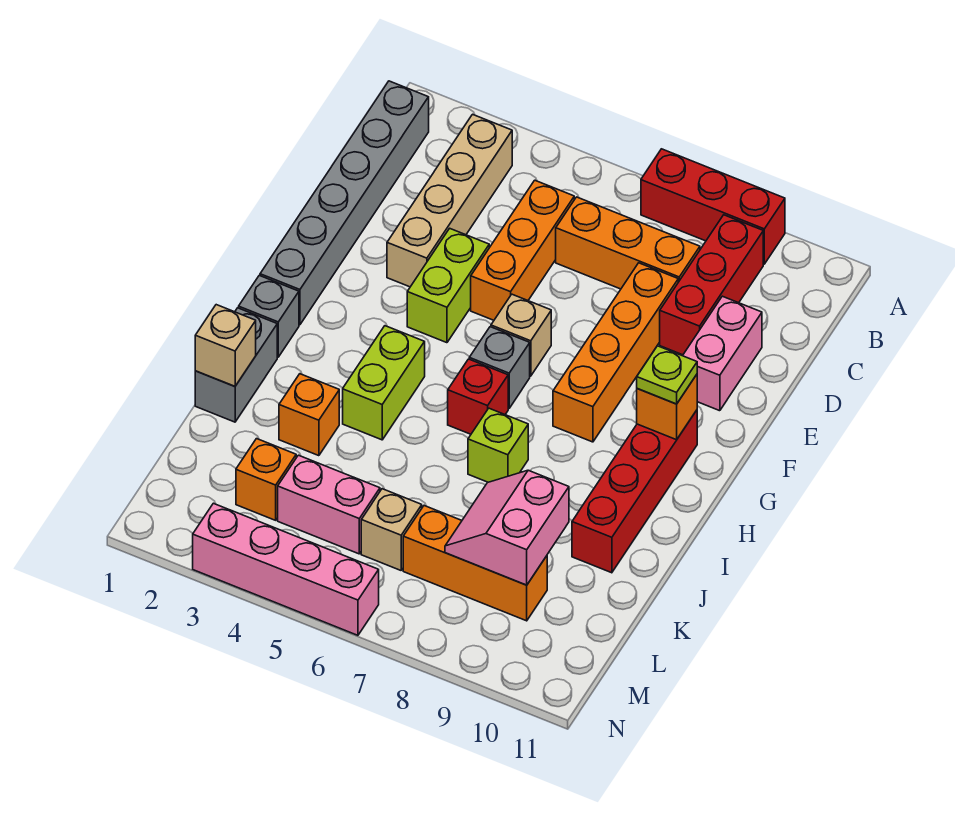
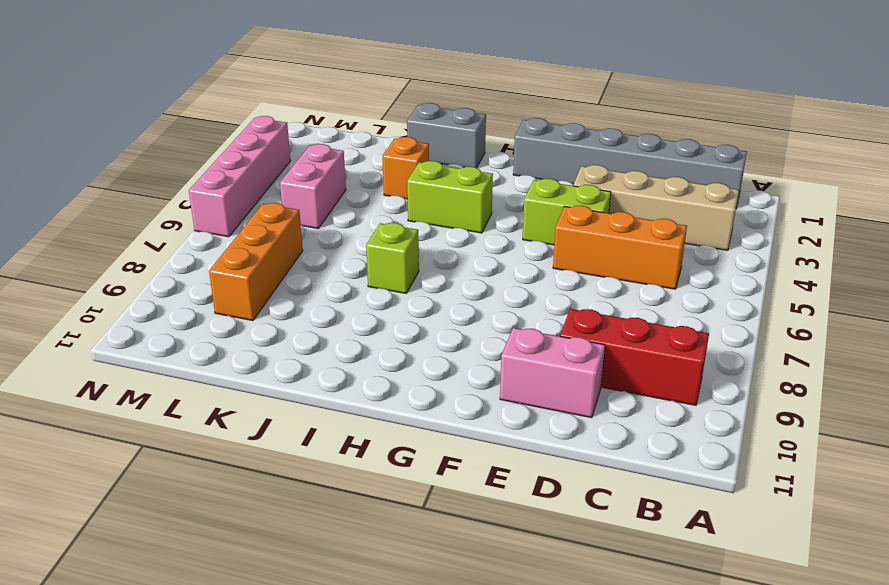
none -> red brick A7:A9 level 1
none -> orange brick C6:C8 level 1
none -> orange brick D8:G8 level 1

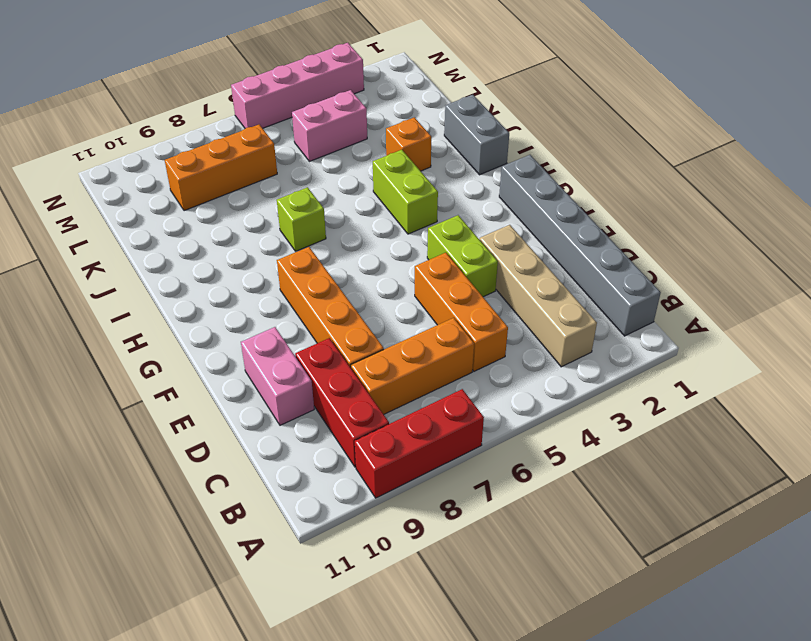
none -> tan brick F6 level 1
none -> grey brick G6 level 1
none -> red brick G10:J10 level 1

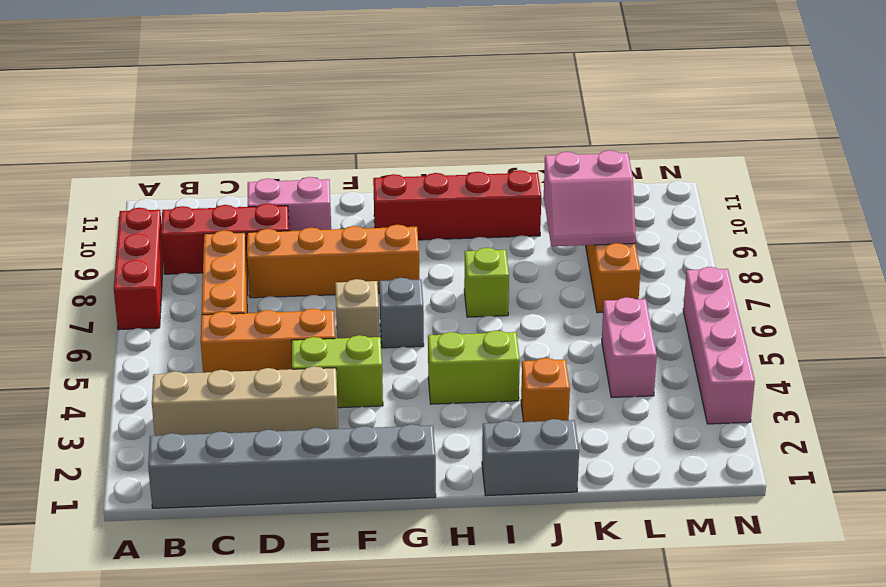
none -> grey brick H1 level 1
none -> red brick H6 level 1
none -> orange brick L3 level 1

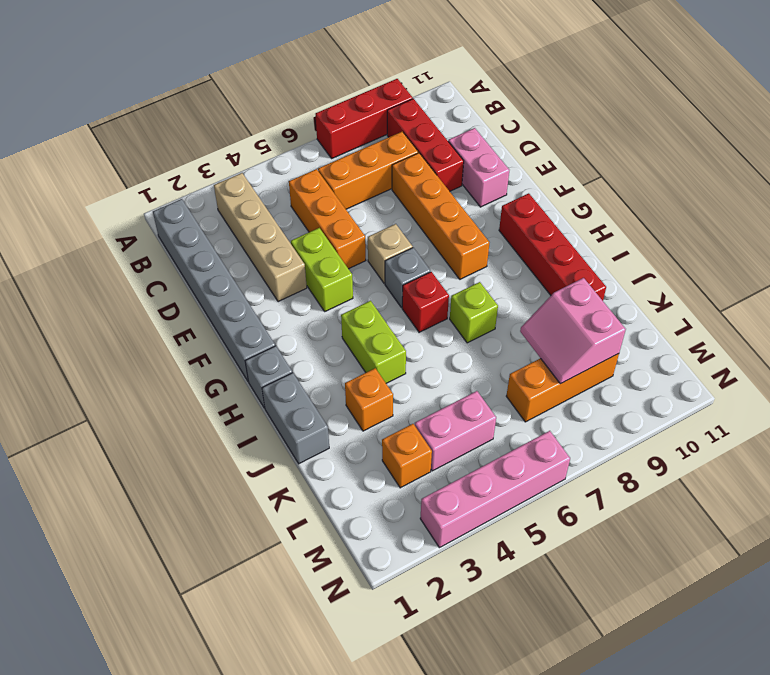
none -> tan brick L6 level 1
none -> orange brick G10 level 2
none -> tan brick J1 level 2

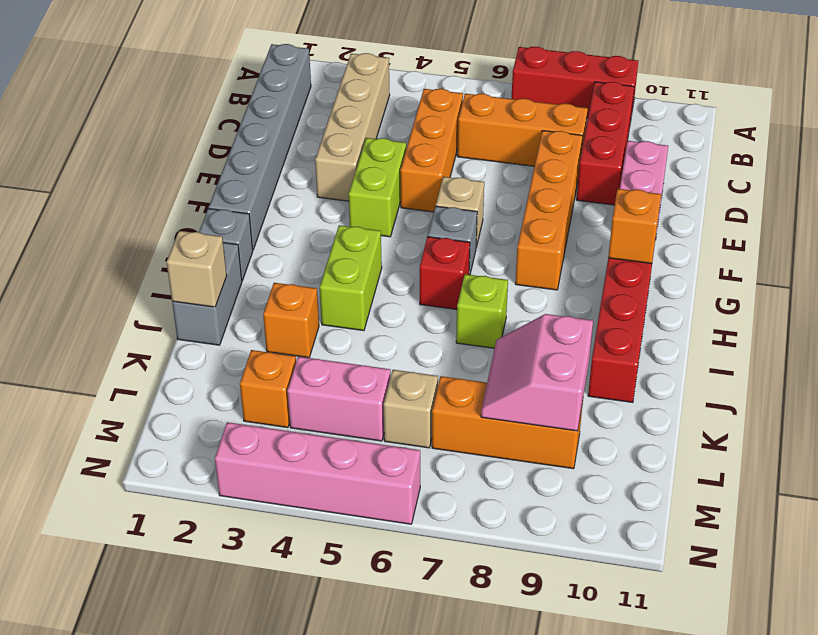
none -> lime plate G10 level 3

